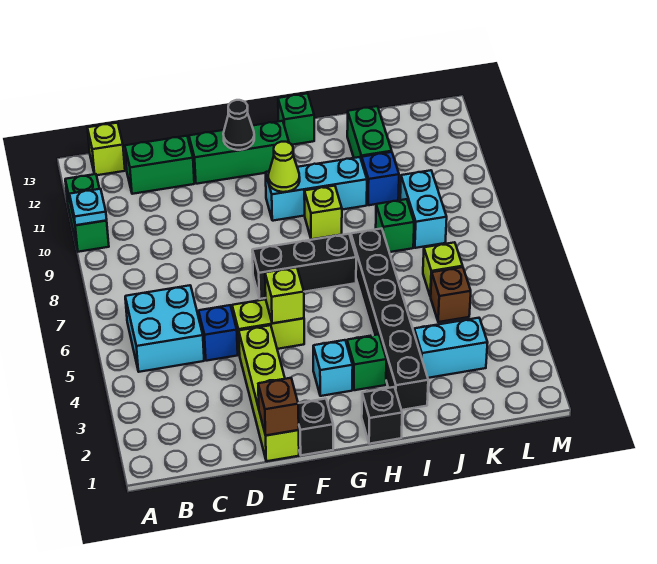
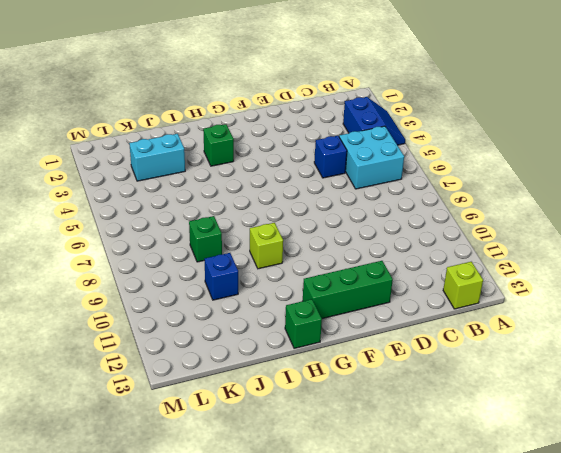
blue slope A3:B4 level 1 top B -> none
none -> green brick A10:A11 level 1
none -> green brick C12:D12 level 1
none -> lime brick E1:E4 level 1

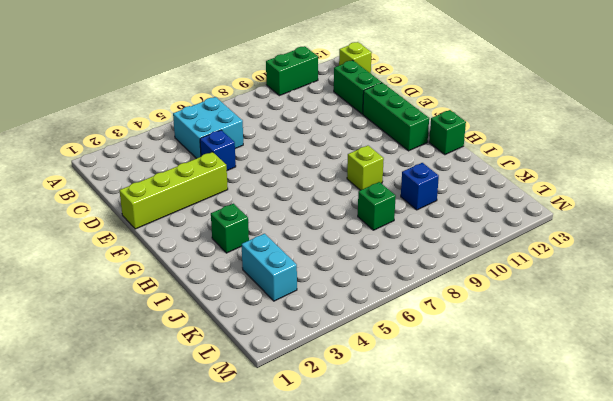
none -> lime brick E5:F5 level 1
none -> black brick F1 level 1
none -> black brick F7:H7 level 1

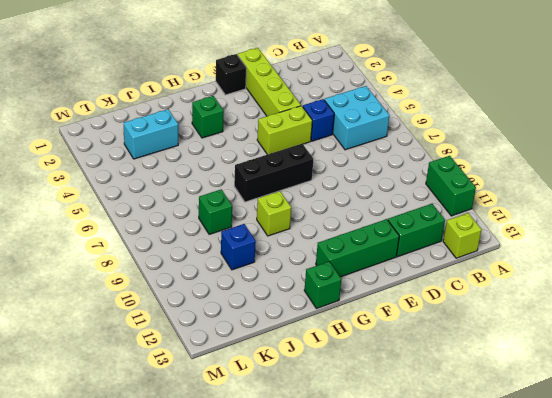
none -> cyan brick G3 level 1
none -> cyan brick G10:I10 level 1
none -> black brick H1 level 1

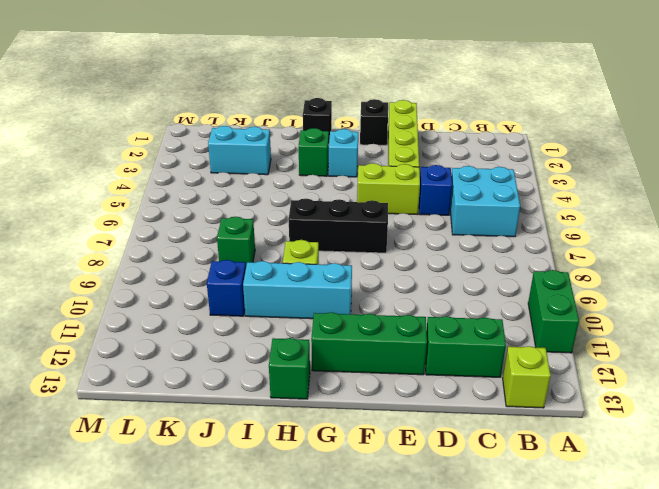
none -> black brick I2:I7 level 1
none -> green brick J11:J12 level 1
none -> brown brick K5 level 1

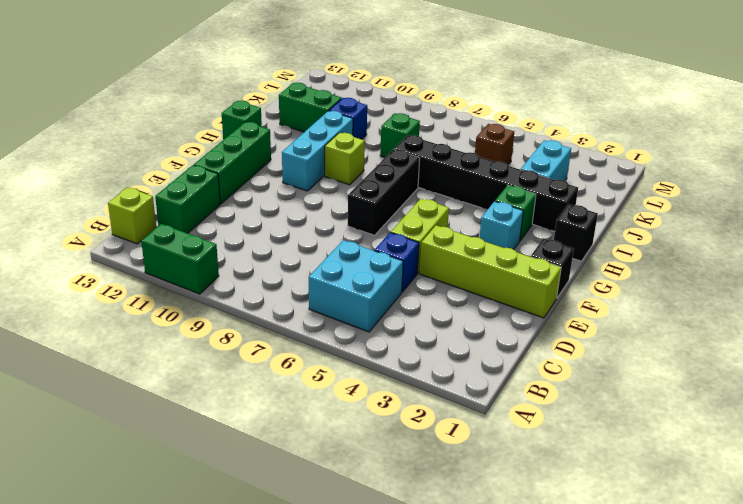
none -> lime brick K6 level 1
none -> cyan brick K8:K9 level 1
none -> cyan plate A10 level 2

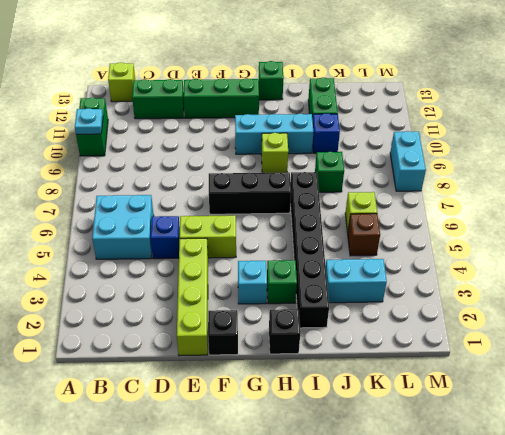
cyan brick M8:M9 level 1 -> cyan brick K8:K9 level 1
none -> brown brick E1 level 2
none -> lime brick F5 level 2
none -> black cone F12 level 2

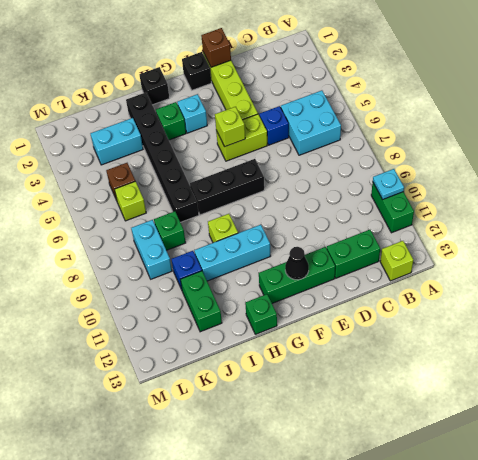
none -> lime cone G10 level 2

